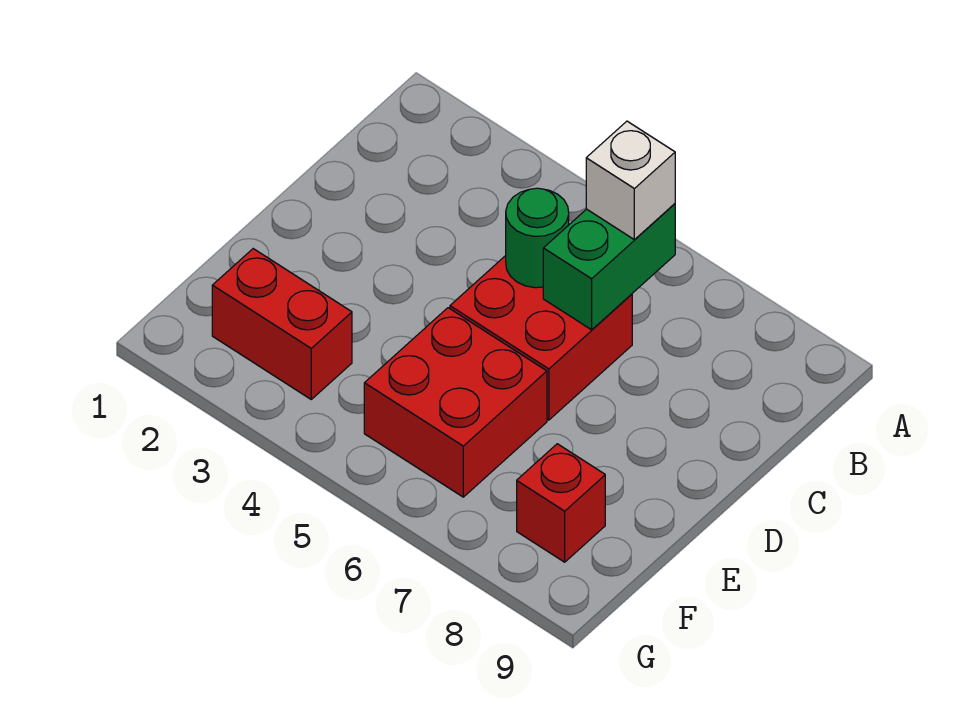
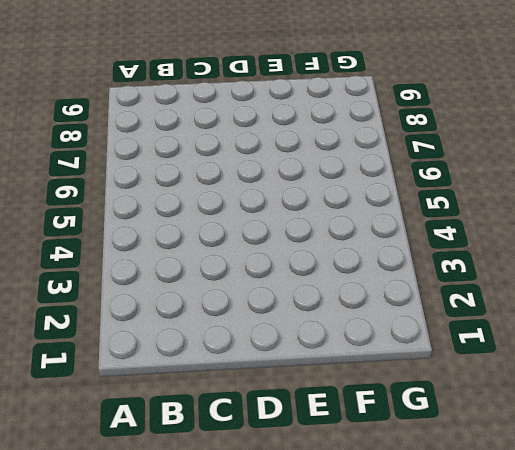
none -> red brick C5:D6 level 1
none -> red brick E5:F6 level 1

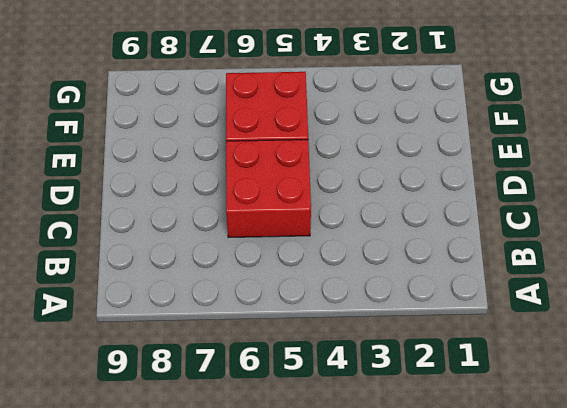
none -> red brick F2:F3 level 1
none -> red brick F8 level 1

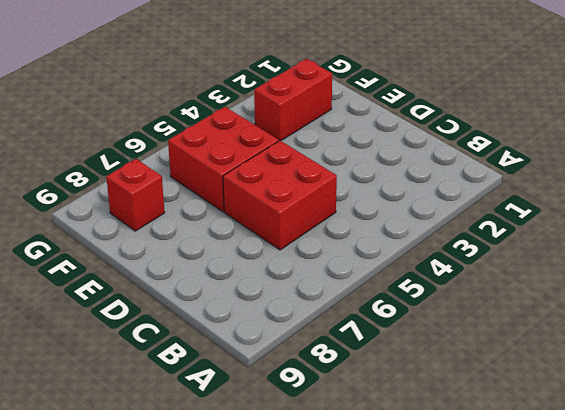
none -> green brick B6:C6 level 2
none -> green round brick C5 level 2

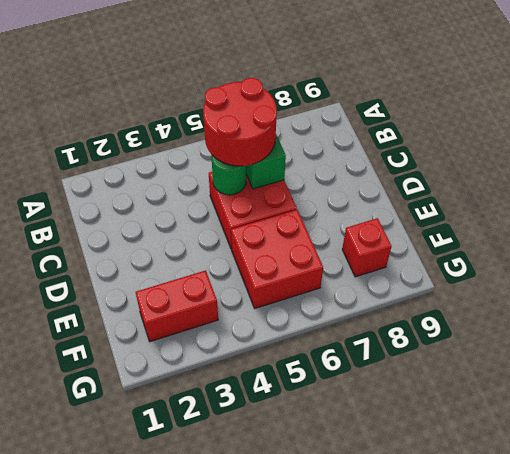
red round brick B5:C6 level 3 -> white brick B6 level 3

